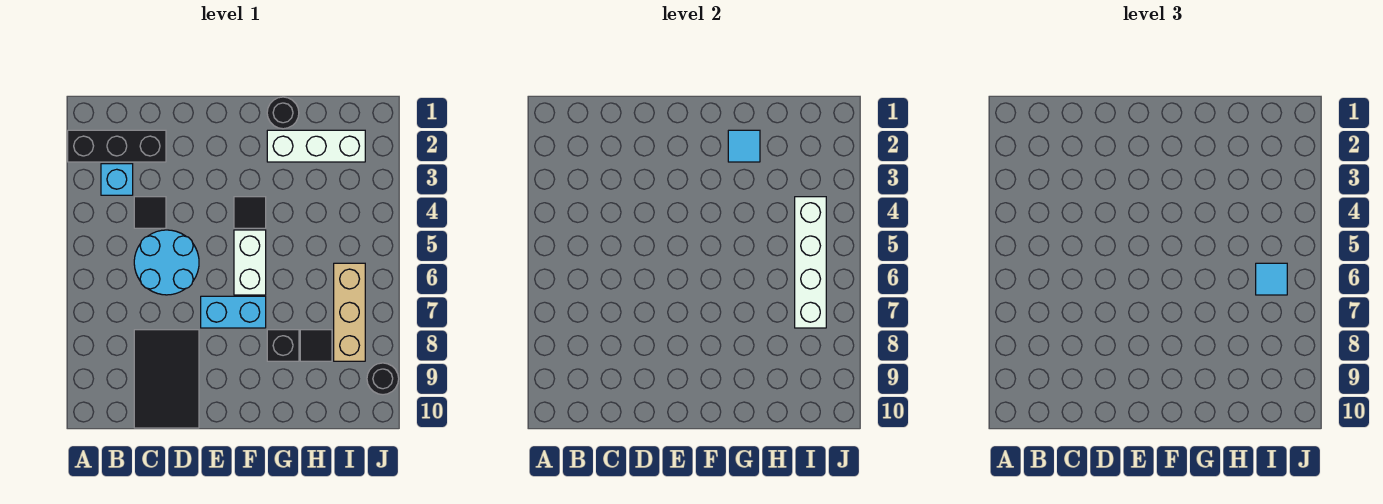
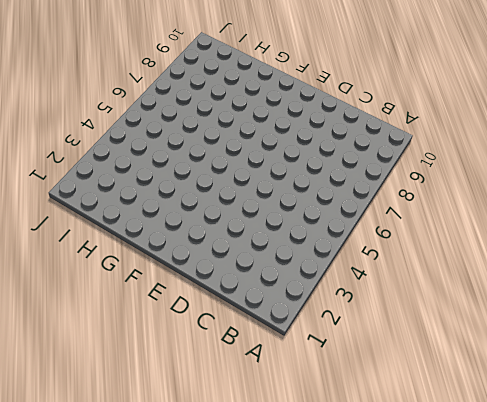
none -> black brick A2:C2 level 1
none -> cyan brick B3 level 1
none -> black tile C4 level 1

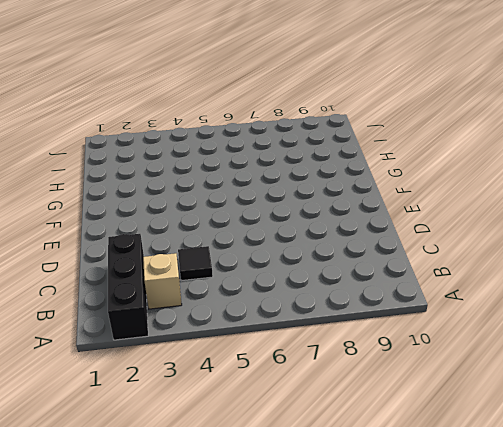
tan brick B3 level 1 -> cyan brick B3 level 1
none -> cyan round brick C5:D6 level 1
none -> black tile C8:D10 level 1
none -> cyan brick E7:F7 level 1

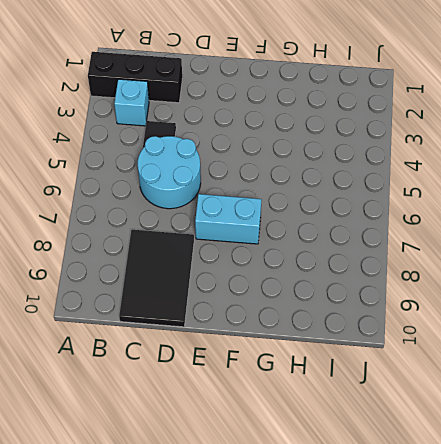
none -> black tile F4 level 1
none -> white brick F5:F6 level 1
none -> black round brick G1 level 1

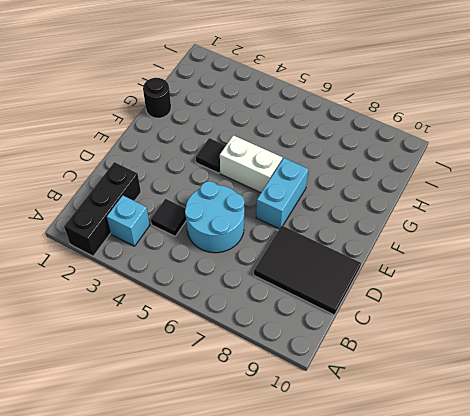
none -> white brick G2:I2 level 1
none -> black brick G8 level 1
none -> black tile H8 level 1

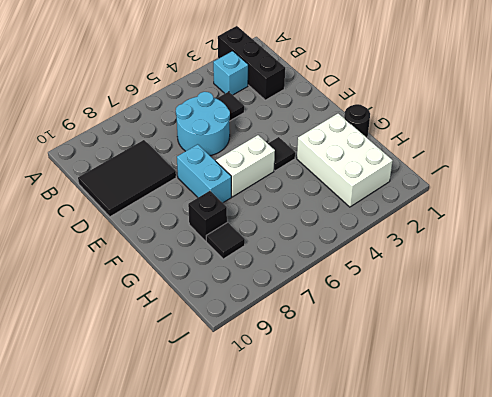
white brick G2:I3 level 1 -> white brick G2:I2 level 1
none -> tan brick I6:I8 level 1
none -> black round brick J9 level 1
none -> cyan tile G2 level 2

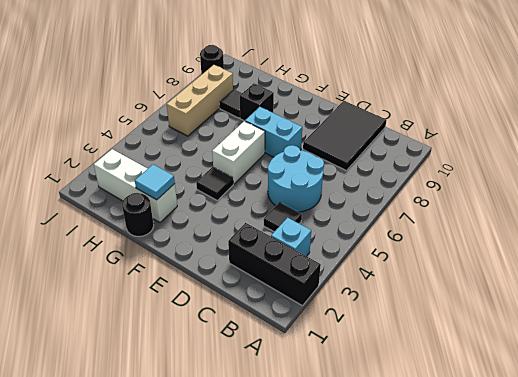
none -> white brick I4:I7 level 2
none -> cyan tile I6 level 3

